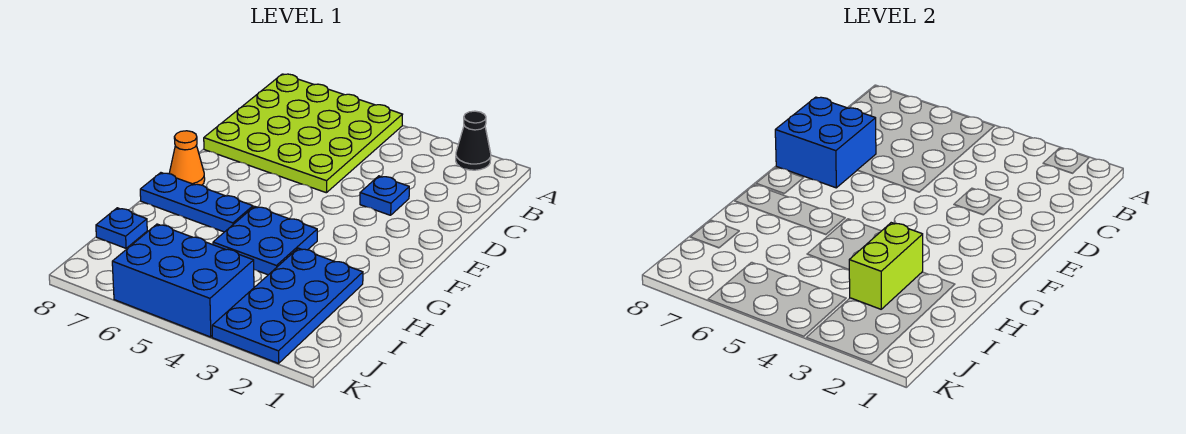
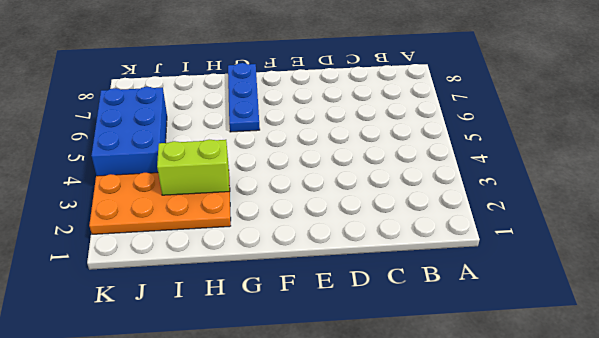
orange plate H2:K3 level 1 -> blue plate H2:K3 level 1
none -> black cone A2 level 1
none -> lime plate A5:D8 level 1

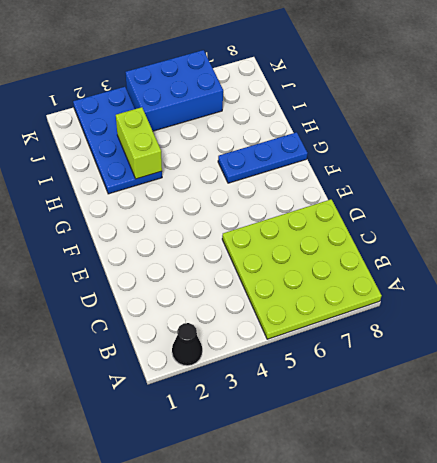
none -> blue plate D3 level 1
none -> orange cone F8 level 1

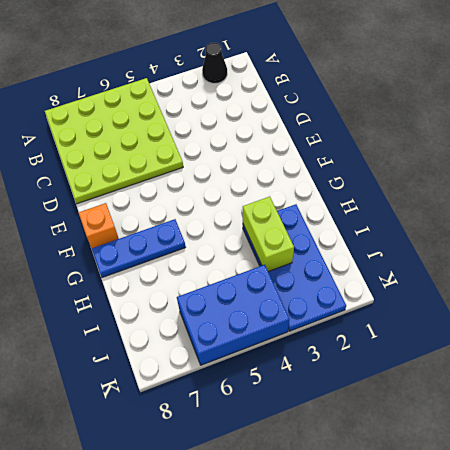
orange brick F8 level 1 -> orange cone F8 level 1
none -> blue plate D3 level 1
none -> blue plate G4:H5 level 1

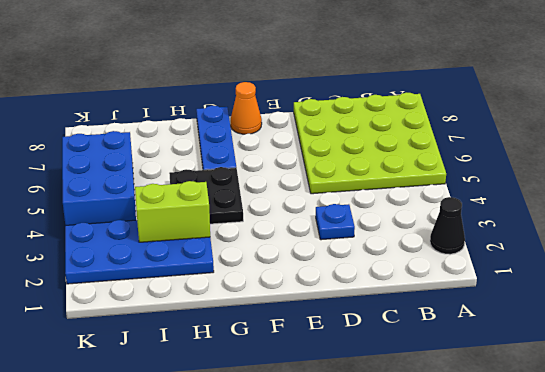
black plate G4:H5 level 1 -> blue plate G4:H5 level 1
none -> blue plate I8 level 1
none -> blue brick D7:E8 level 2

